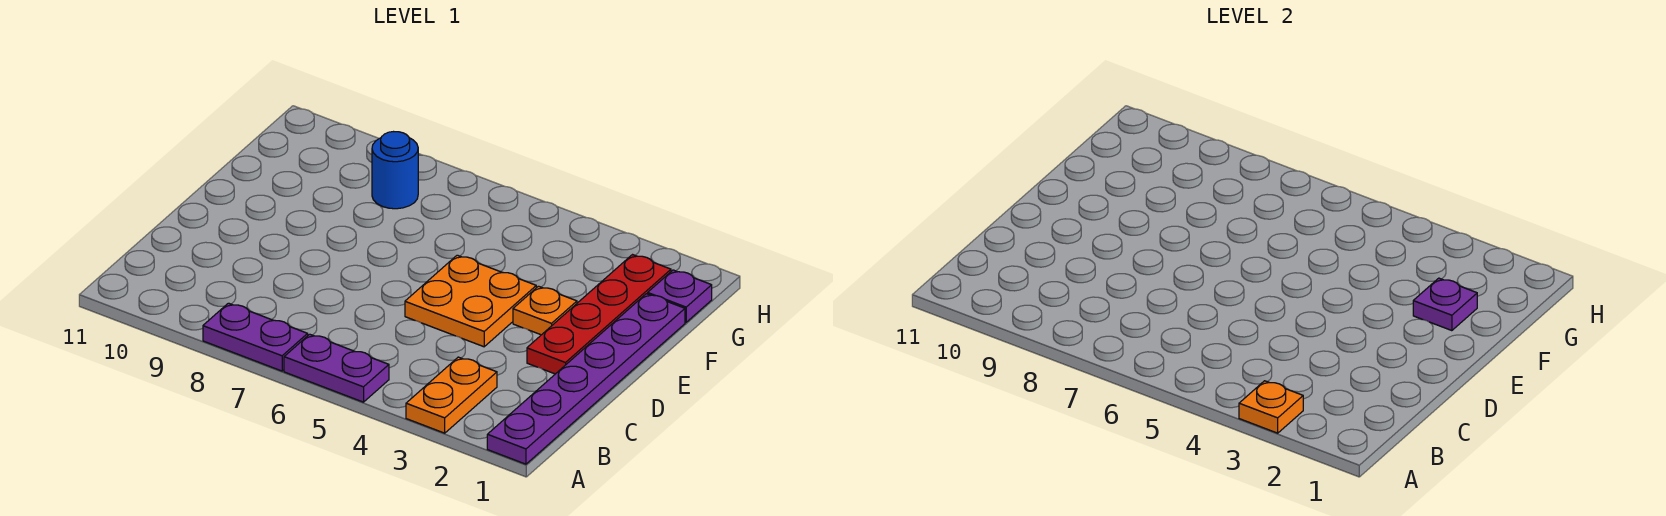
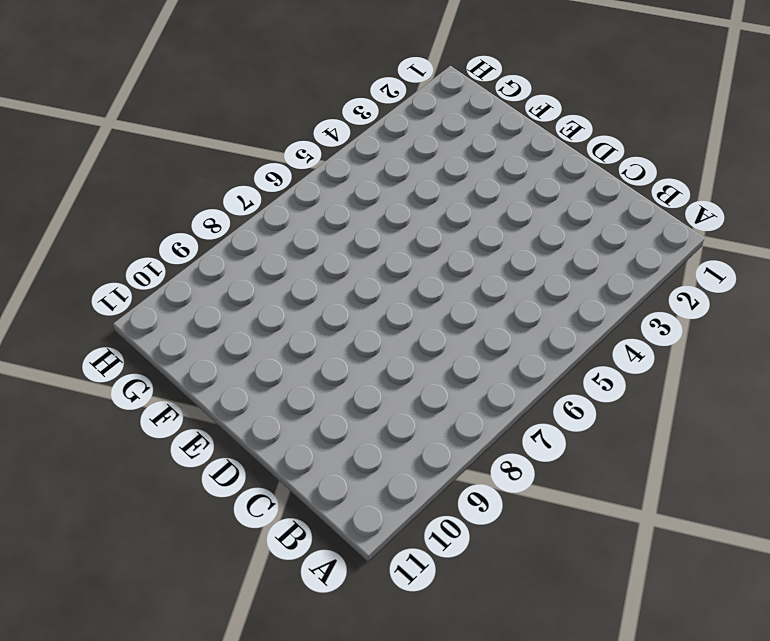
none -> purple plate A1:F1 level 1
none -> orange plate A3:B3 level 1

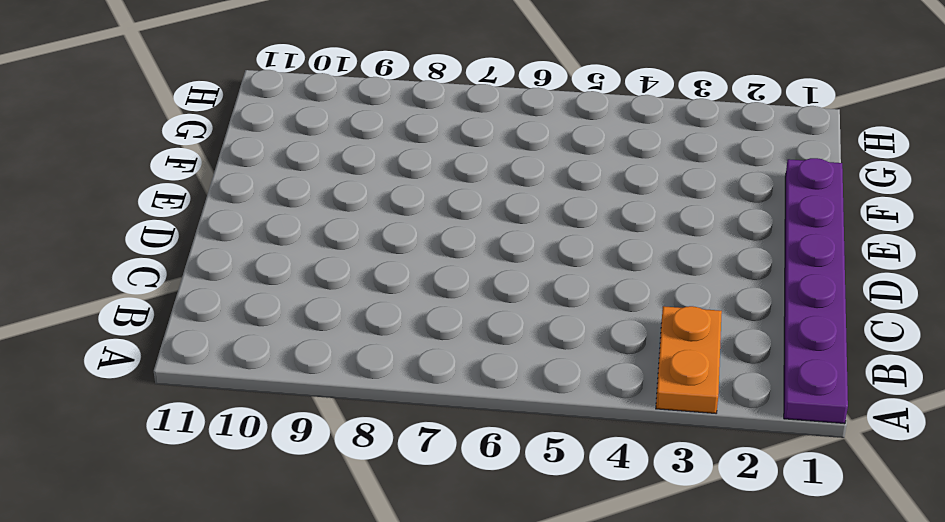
none -> purple plate A5:A6 level 1
none -> purple plate A7:A8 level 1

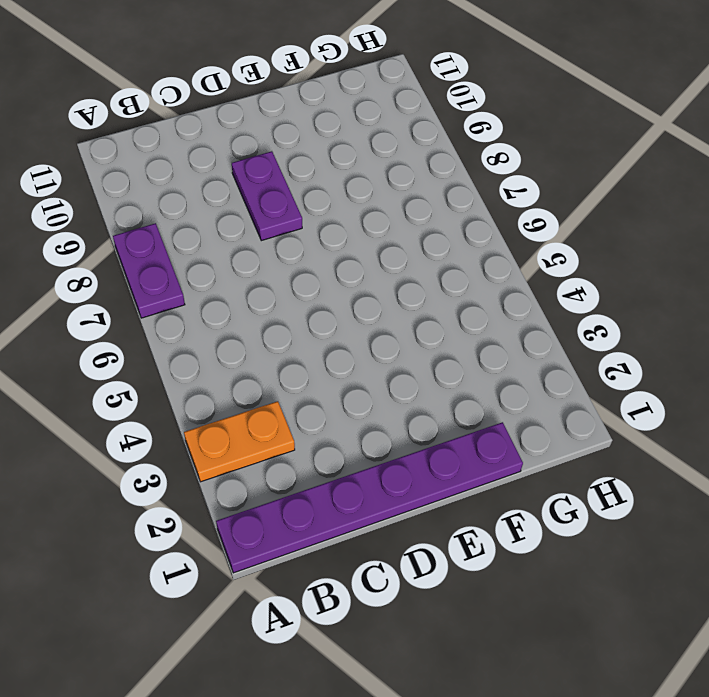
purple plate D8:D9 level 1 -> purple plate A5:A6 level 1
none -> red plate D2:G2 level 1
none -> orange plate D4:E5 level 1

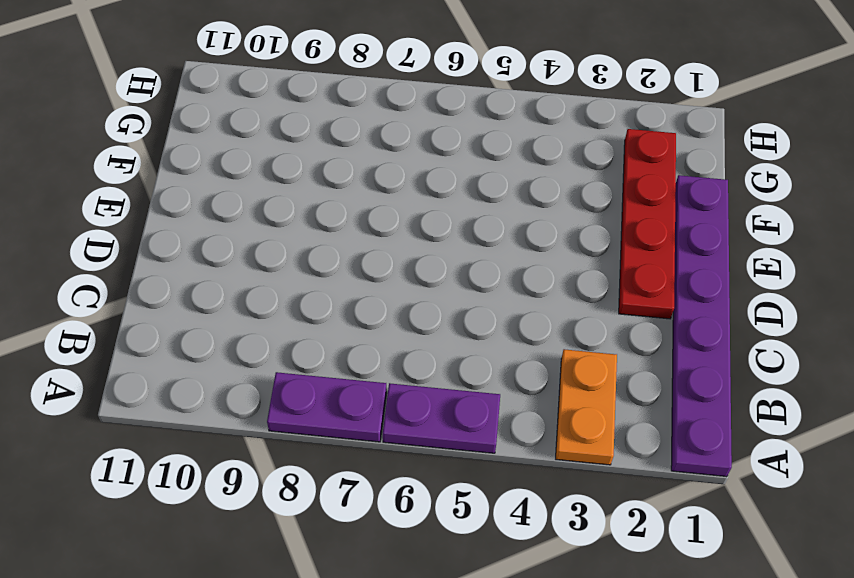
none -> orange plate D4:E5 level 1
none -> orange plate E3 level 1

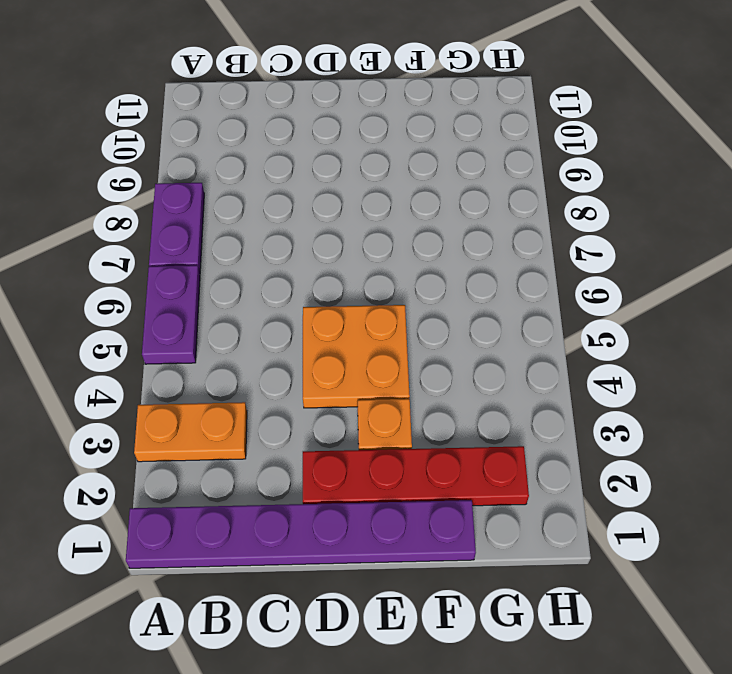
none -> purple plate G1 level 1
none -> blue round brick G8 level 1

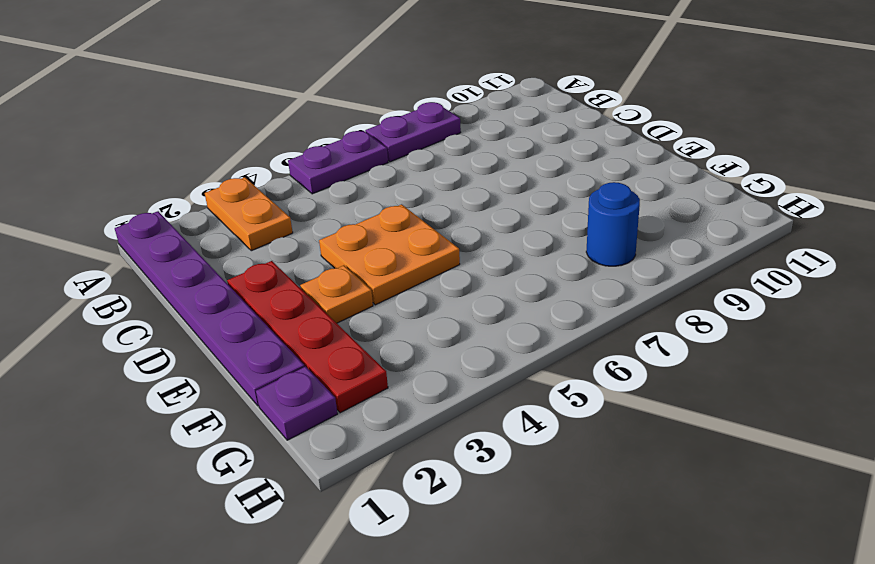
none -> orange plate A3 level 2
none -> purple plate F2 level 2

